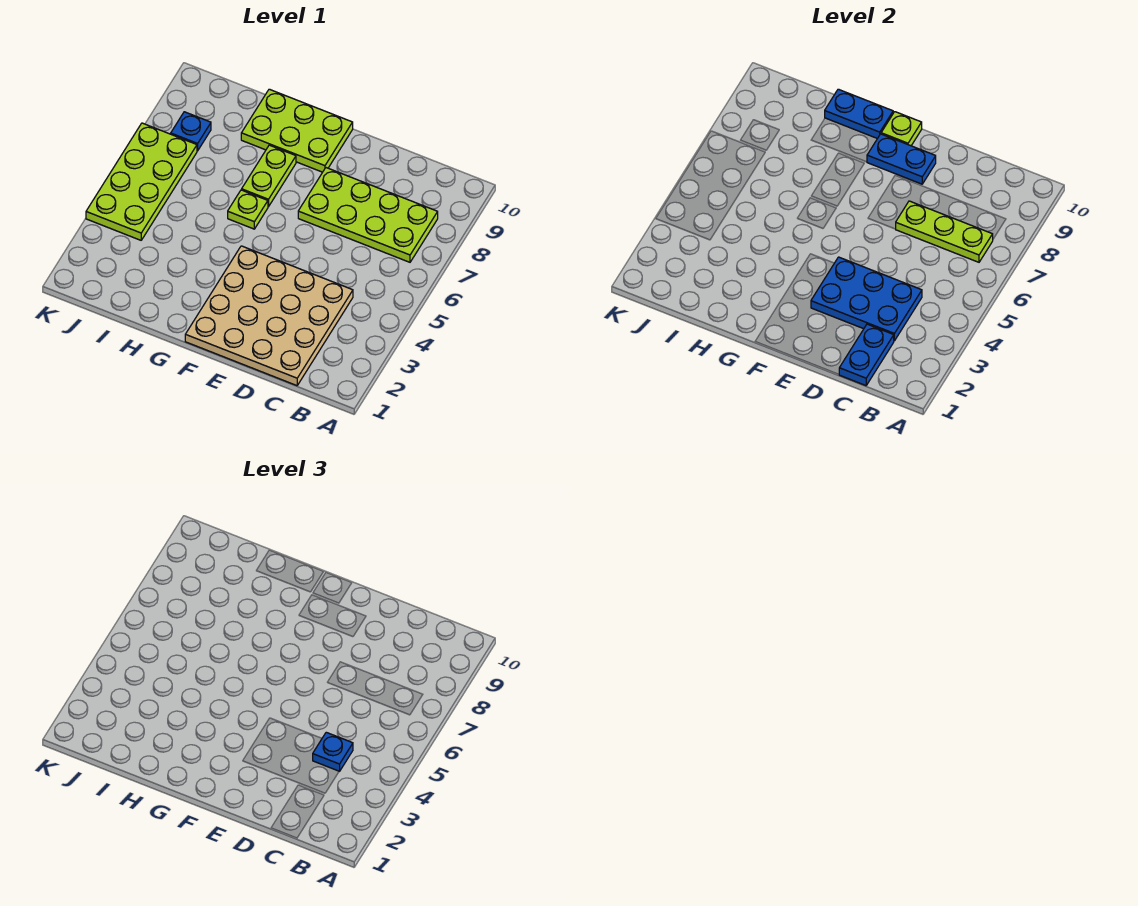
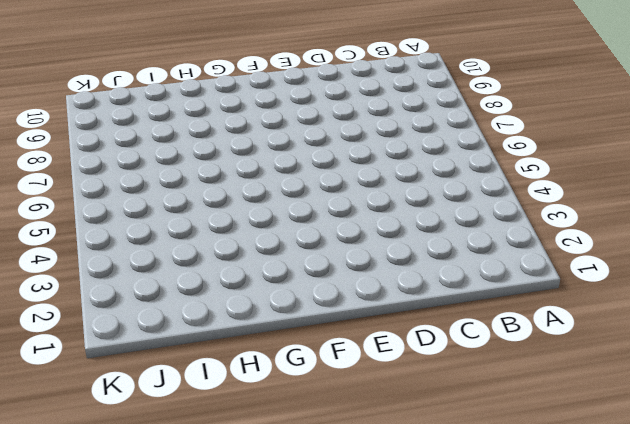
none -> lime plate B7:E8 level 1
none -> tan plate C1:F4 level 1
none -> lime plate F9:H10 level 1

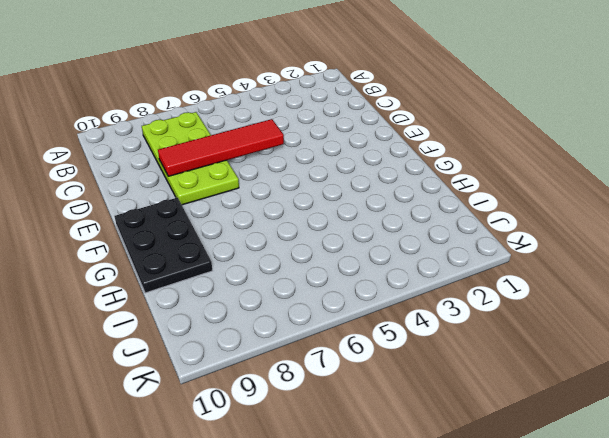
red tile D5:D8 level 2 -> lime plate B7:D7 level 2
black plate F9:H10 level 1 -> lime plate F9:H10 level 1
none -> tan plate C1:F4 level 1
none -> lime plate G6 level 1
none -> lime plate G7:G8 level 1

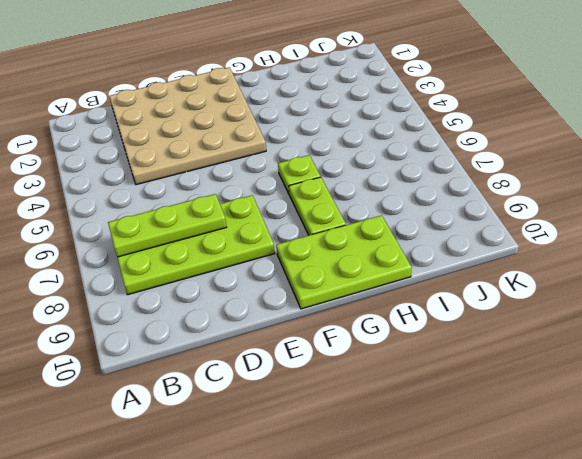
none -> lime plate J4:K7 level 1
none -> blue plate J8 level 1
none -> blue plate C1:C2 level 2

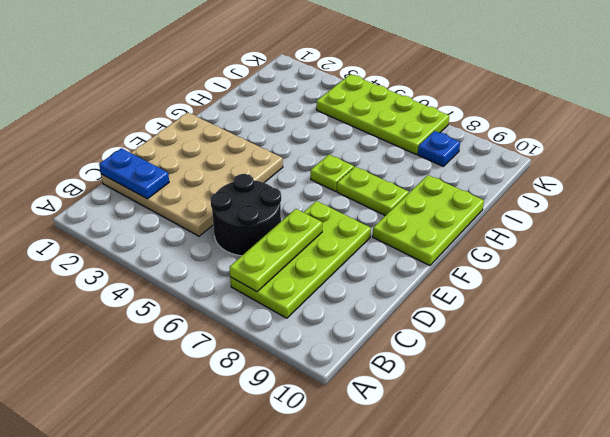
black round brick C5:D6 level 1 -> none
none -> blue plate C3:E4 level 2
none -> blue plate E9:F9 level 2
none -> lime plate F10 level 2

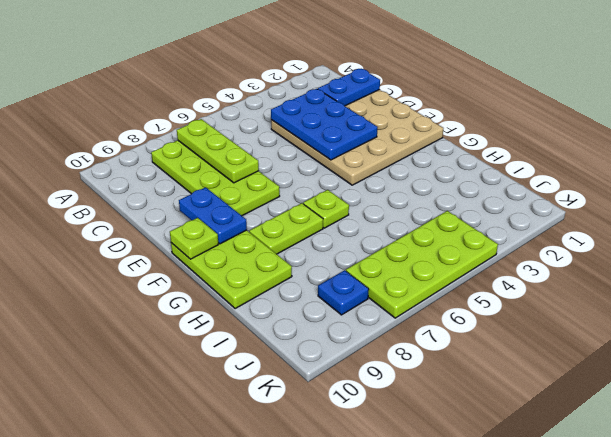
none -> blue plate G10:H10 level 2
none -> blue plate C4 level 3

